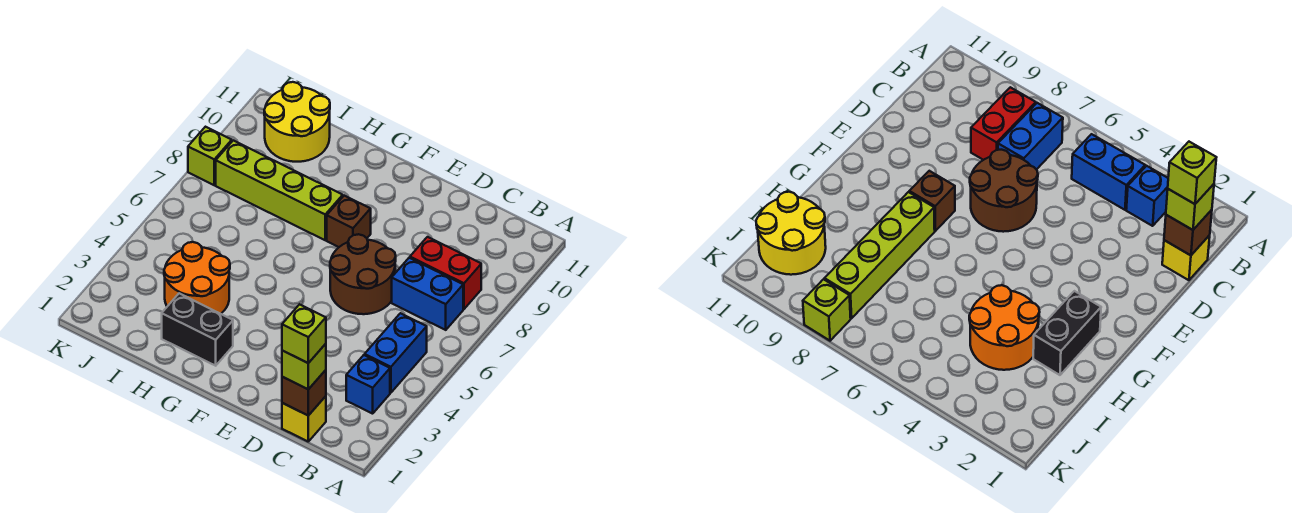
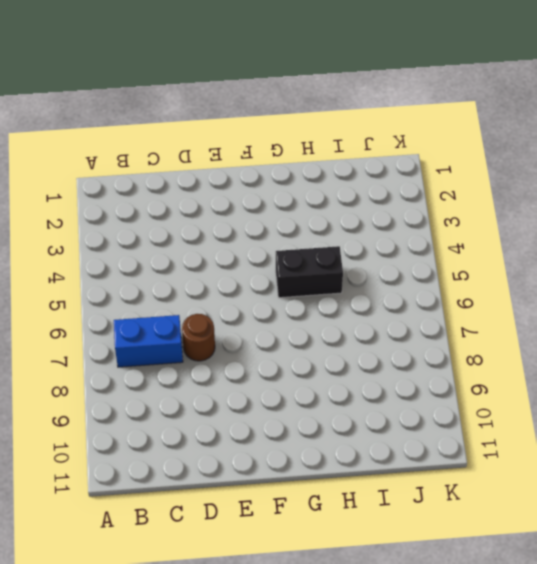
brown round brick D7 level 1 -> brown round brick D6:E7 level 1
black brick G5:H5 level 1 -> black brick G2:H2 level 1
none -> blue brick B3 level 1
none -> blue brick B4:B5 level 1
none -> red brick B8:C8 level 1

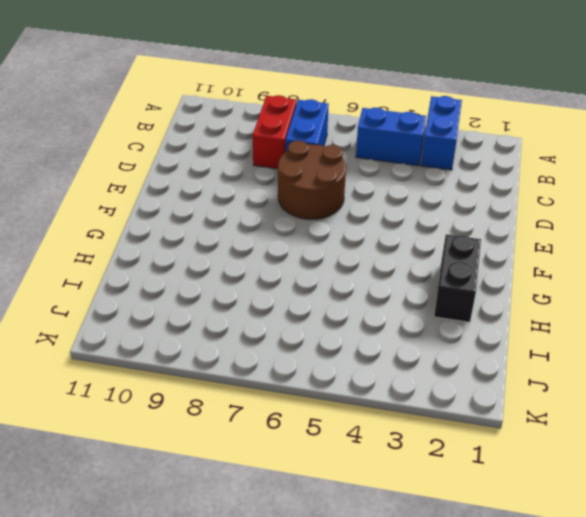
blue brick A3:B3 level 1 -> blue brick B3 level 1
none -> yellow brick C1 level 1
none -> brown brick F8 level 1
none -> lime brick G8:J8 level 1

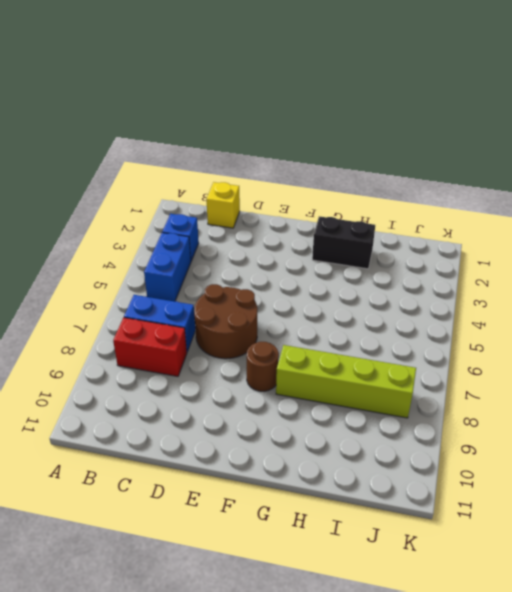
brown round brick F8 level 1 -> brown brick F8 level 1
none -> orange round brick H3:I4 level 1
none -> yellow round brick I10:J11 level 1
none -> lime brick K8 level 1

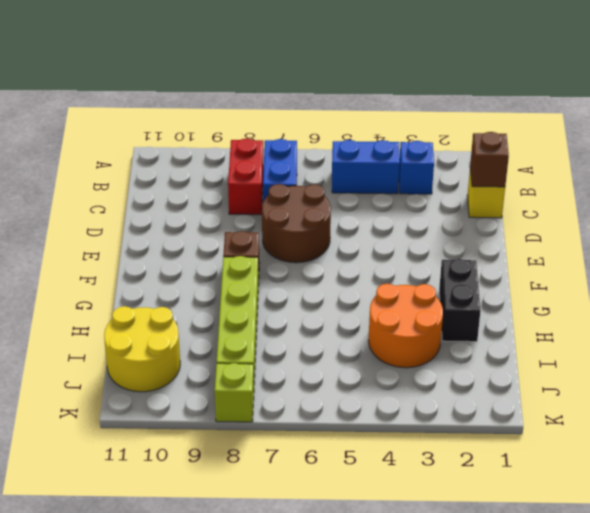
none -> lime brick C1 level 3
none -> lime brick C1 level 4

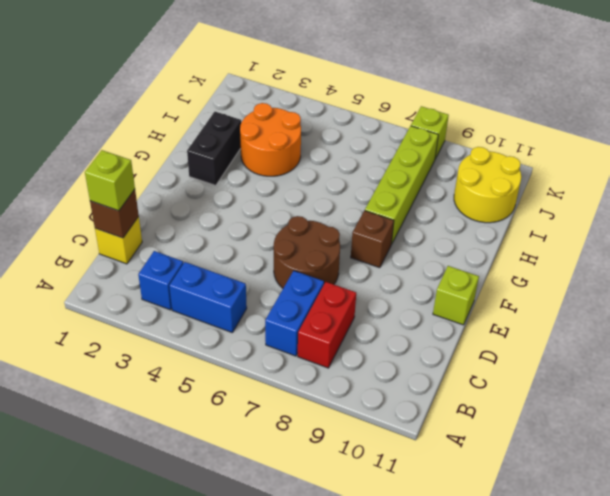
lime brick E11 level 1 -> lime brick C1 level 4

